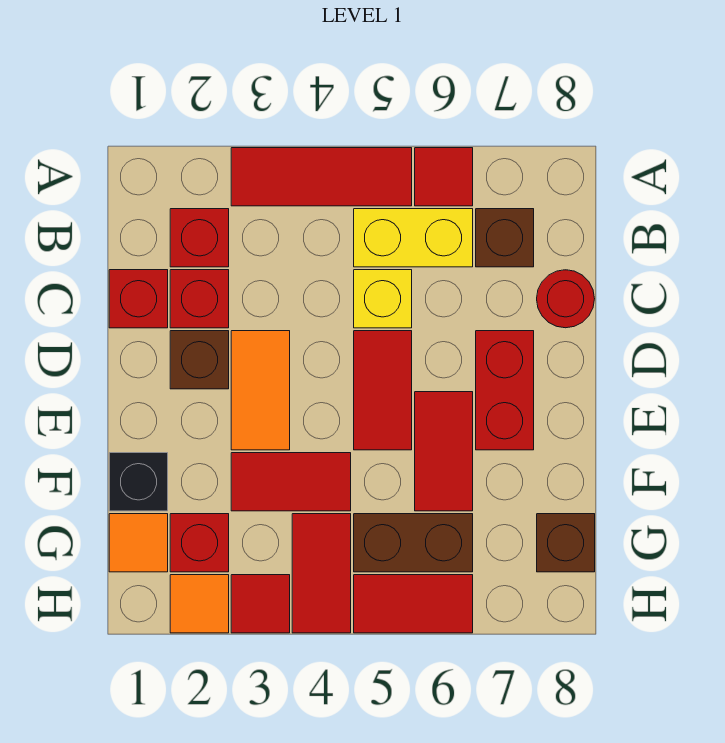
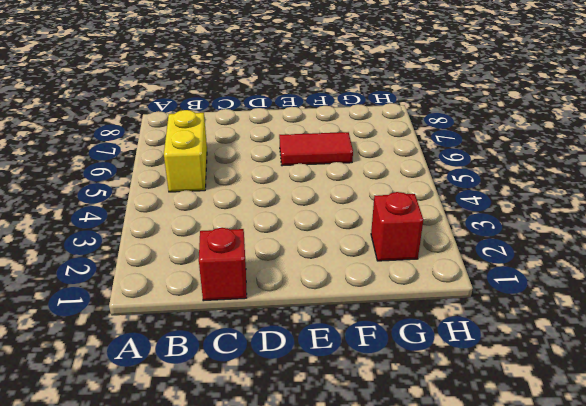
none -> red tile A3:A5 level 1
none -> red tile A6 level 1
none -> red brick B2 level 1

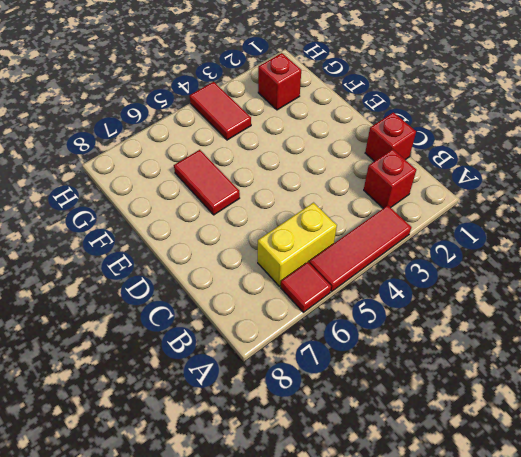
none -> brown brick B7 level 1
none -> red brick C2 level 1
none -> yellow brick C5 level 1

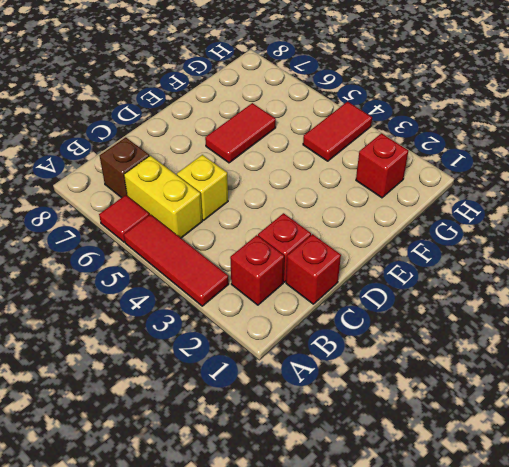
none -> red round brick C8 level 1
none -> brown brick D2 level 1
none -> orange tile D3:E3 level 1

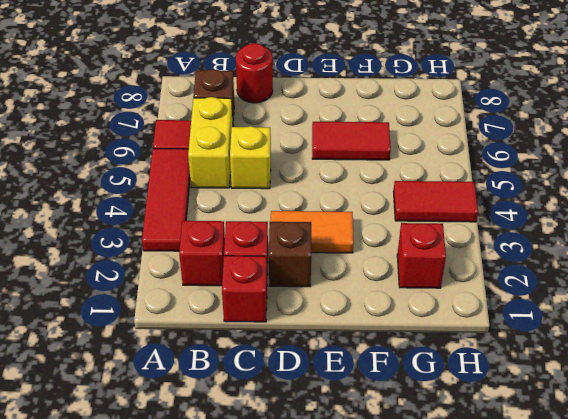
none -> red tile D5:E5 level 1
none -> red brick D7:E7 level 1
none -> black brick F1 level 1

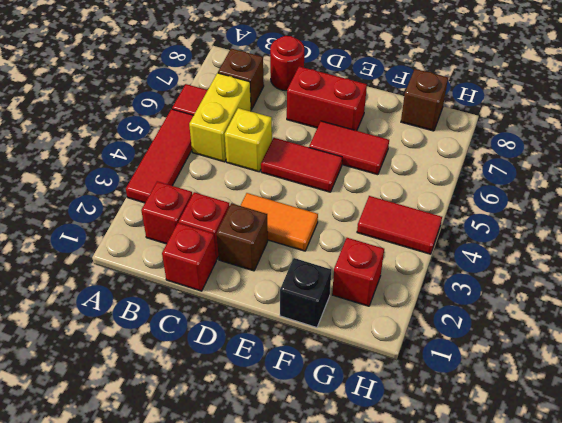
none -> red tile F3:F4 level 1
none -> orange tile G1 level 1
none -> brown brick G5:G6 level 1

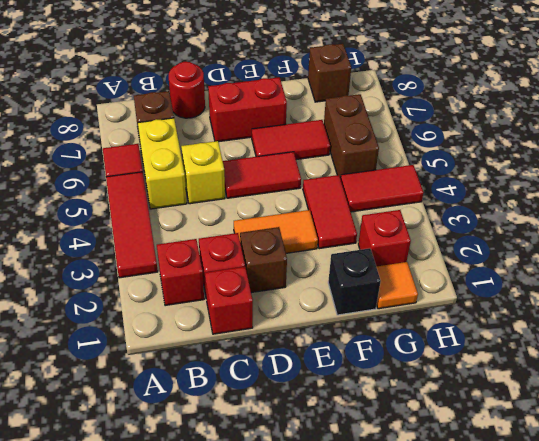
none -> orange tile H2 level 1
none -> red tile H3 level 1
none -> red tile H5:H6 level 1

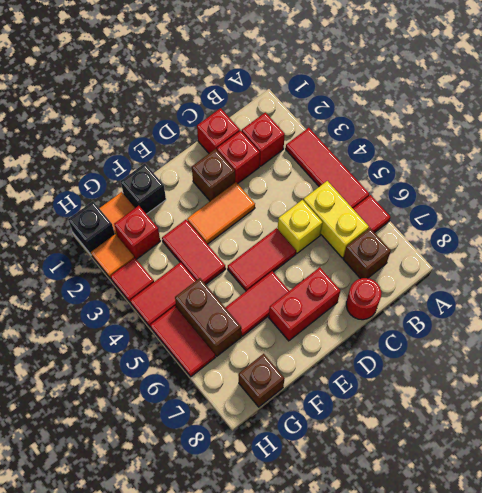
black brick H1 level 1 -> none

